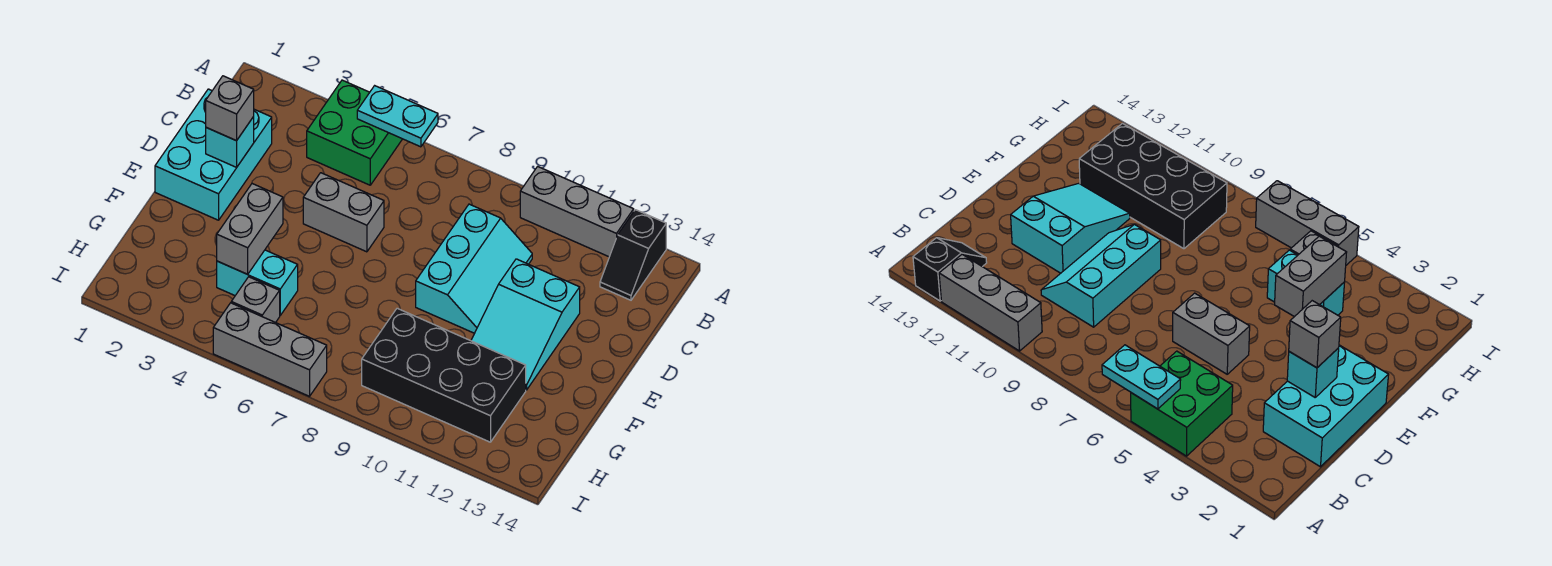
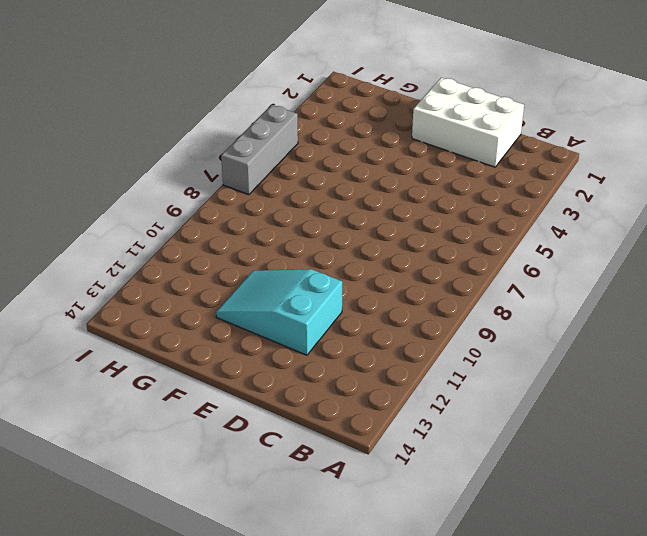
white brick C1:E2 level 1 -> cyan brick C1:E2 level 1
none -> green brick A4:B5 level 1
none -> grey brick A10:A12 level 1
none -> black slope A13:B13 level 1 top A

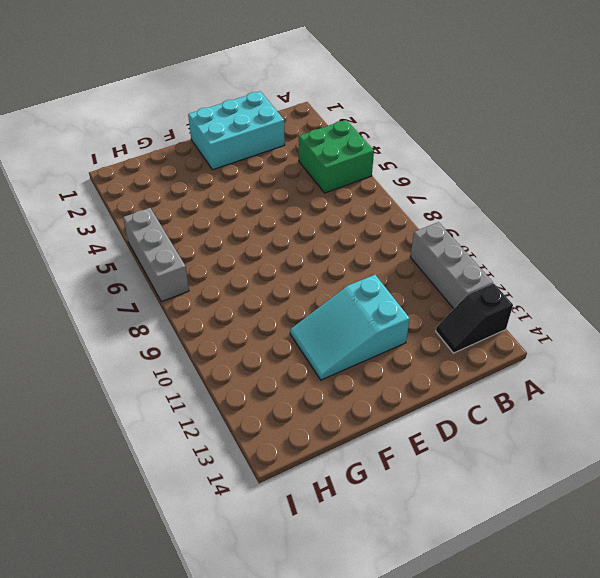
none -> cyan slope C9:E10 level 1 top 9
none -> grey brick D5:D6 level 1
none -> cyan brick G4:G5 level 1

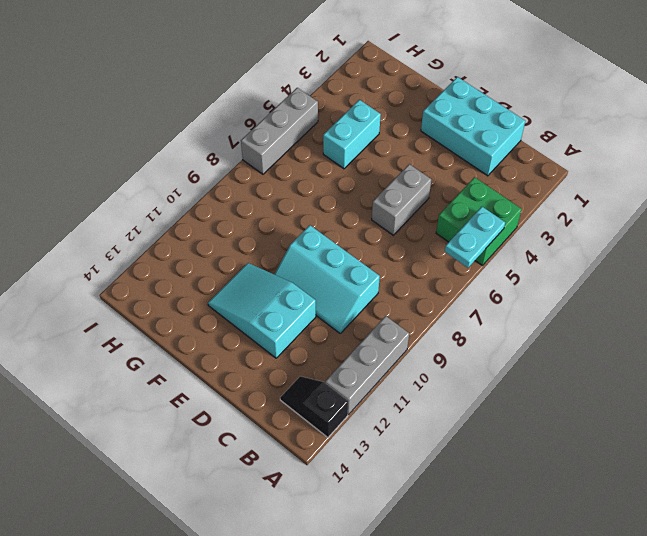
none -> black brick G9:H12 level 1
none -> grey brick H5 level 1
none -> cyan brick D2 level 2

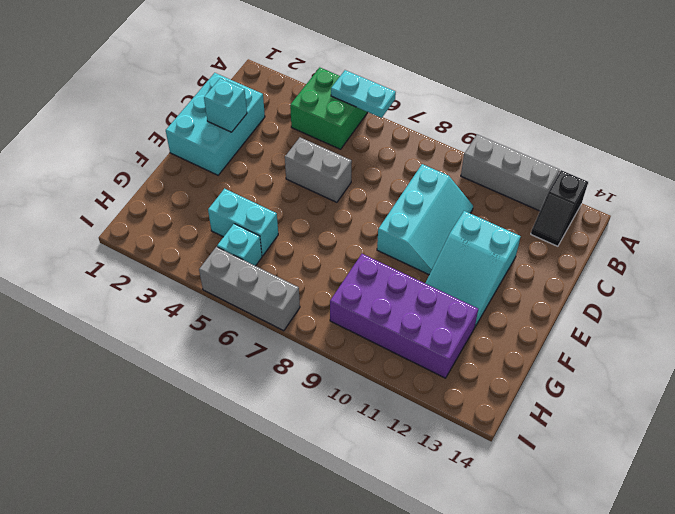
purple brick G9:H12 level 1 -> black brick G9:H12 level 1
cyan brick H5 level 1 -> grey brick H5 level 1
none -> grey brick F4:G4 level 2
none -> grey brick D2 level 3

